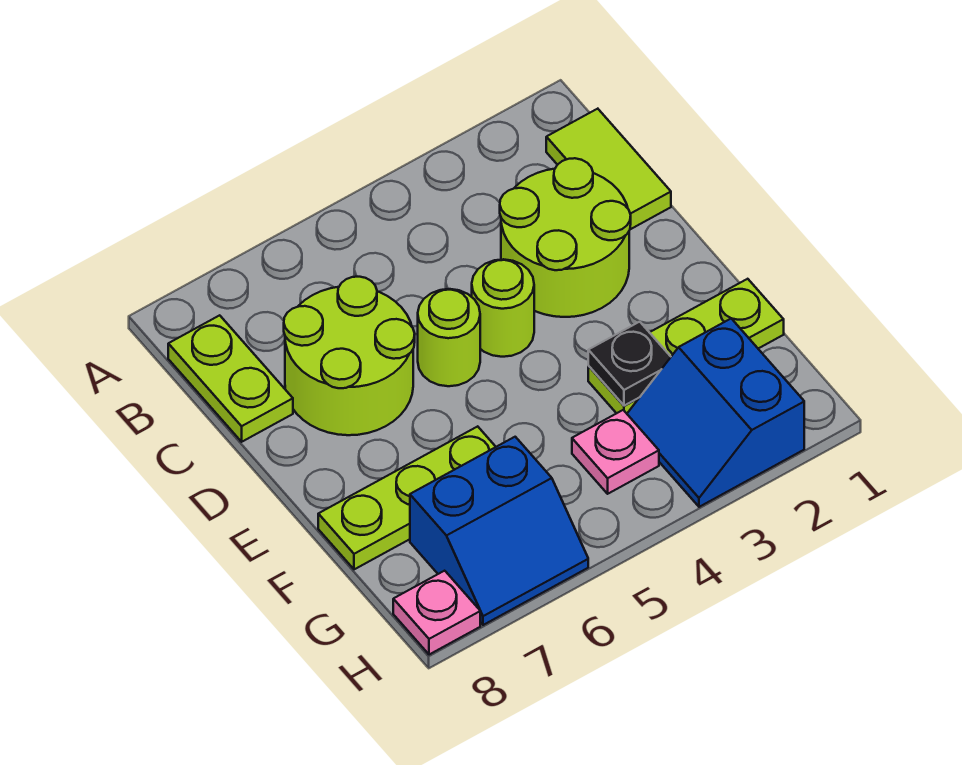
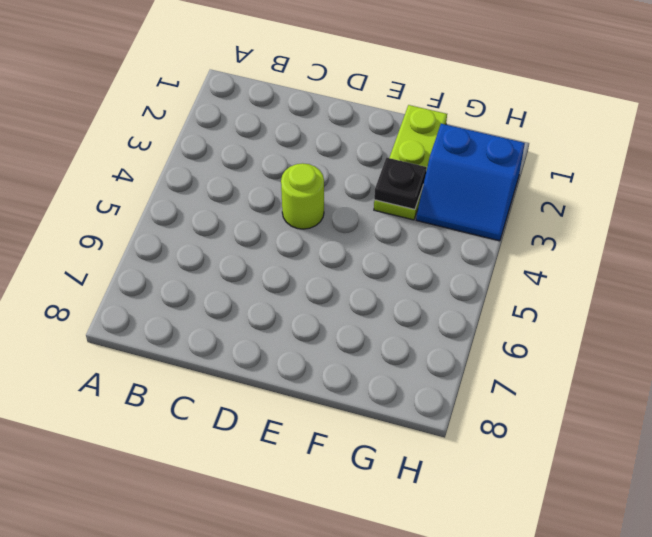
none -> lime tile B1:C1 level 1
none -> lime plate B8:C8 level 1
none -> lime round brick C2:D3 level 1

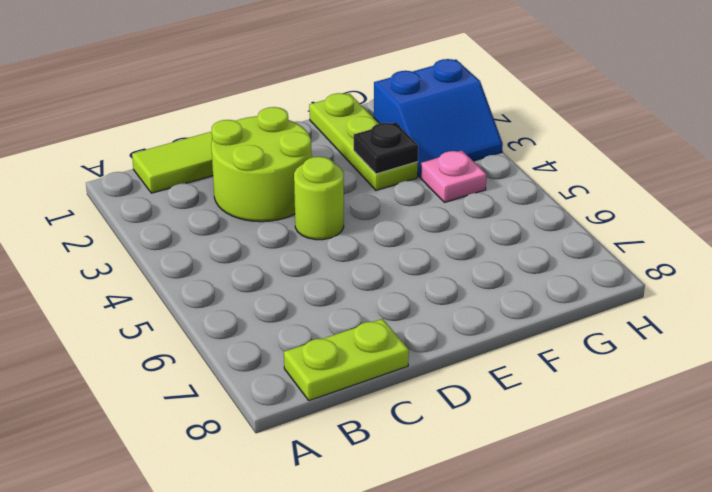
none -> lime round brick C6:D7 level 1
none -> lime round brick D5 level 1
none -> lime plate F6:F8 level 1

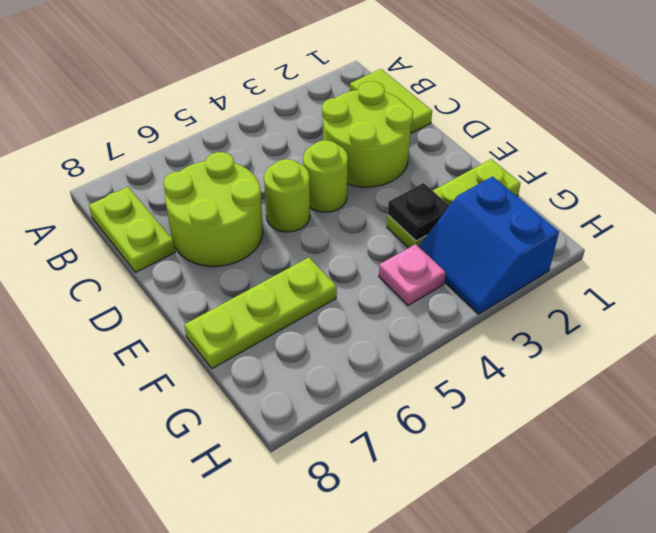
none -> blue slope G6:H7 level 1 top G
none -> pink plate H8 level 1

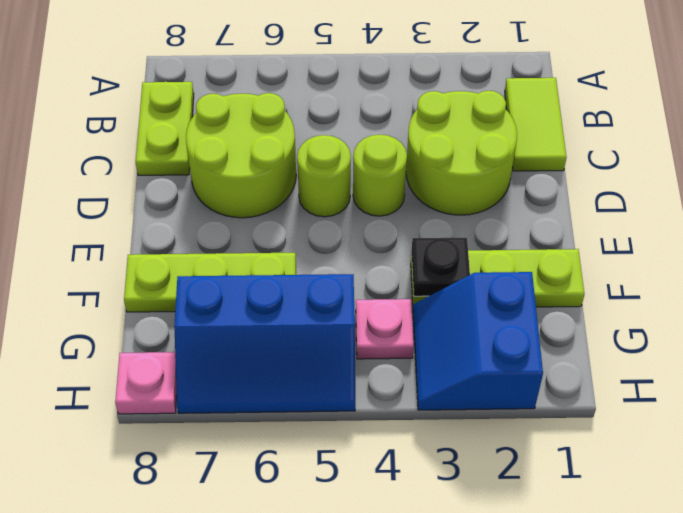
blue slope G5:H7 level 1 top G -> blue slope G6:H7 level 1 top G

